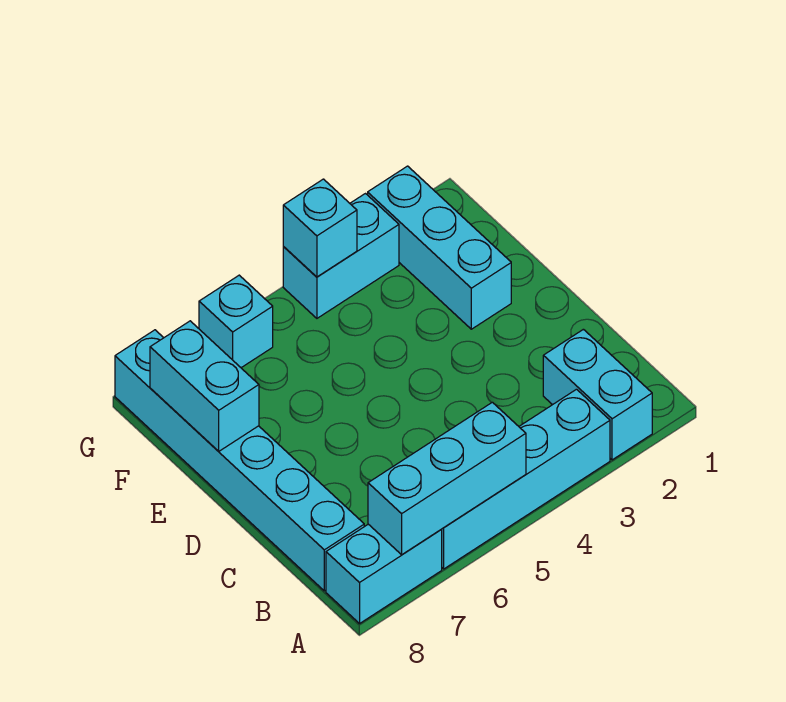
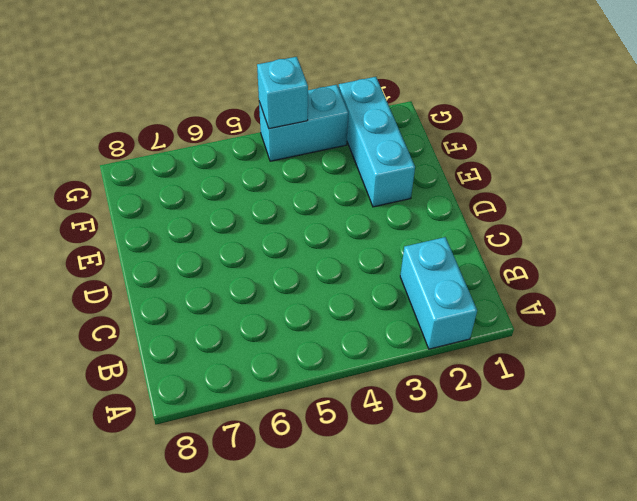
none -> cyan brick A3:A6 level 1
none -> cyan brick A7:A8 level 1

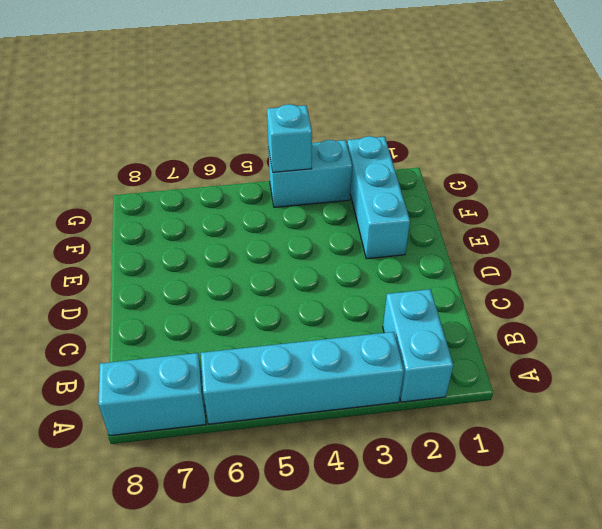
none -> cyan brick B8:G8 level 1
none -> cyan brick G6 level 1

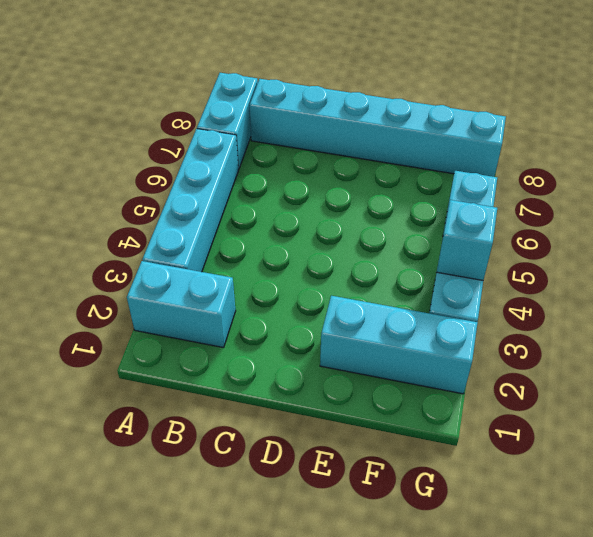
none -> cyan brick A5:A7 level 2
none -> cyan brick E8:F8 level 2

